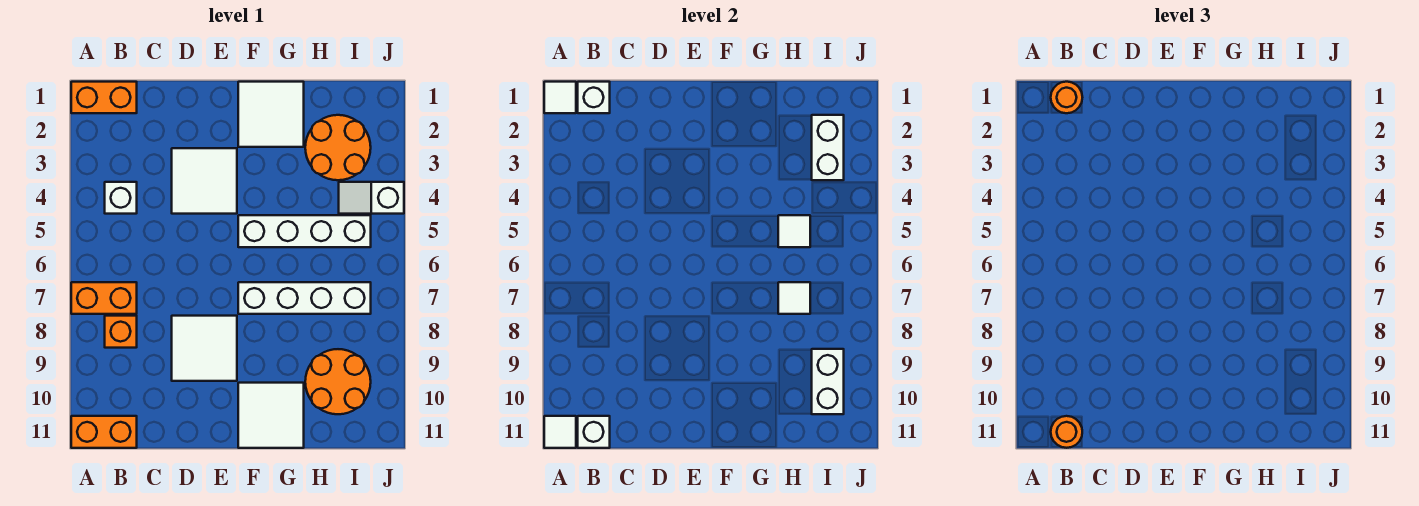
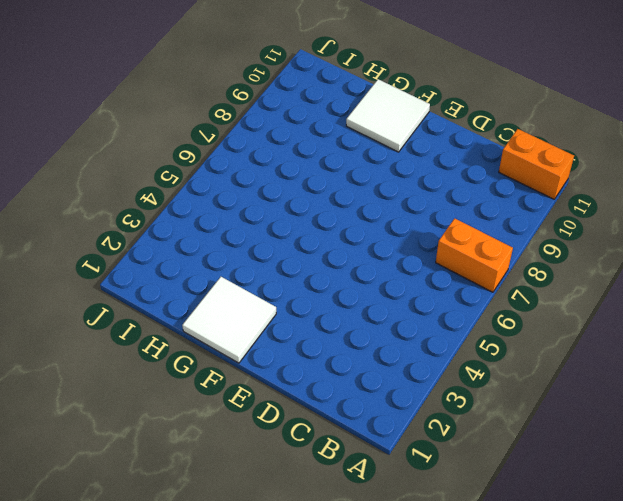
none -> orange brick A1:B1 level 1
none -> white brick B4 level 1
none -> orange brick B8 level 1

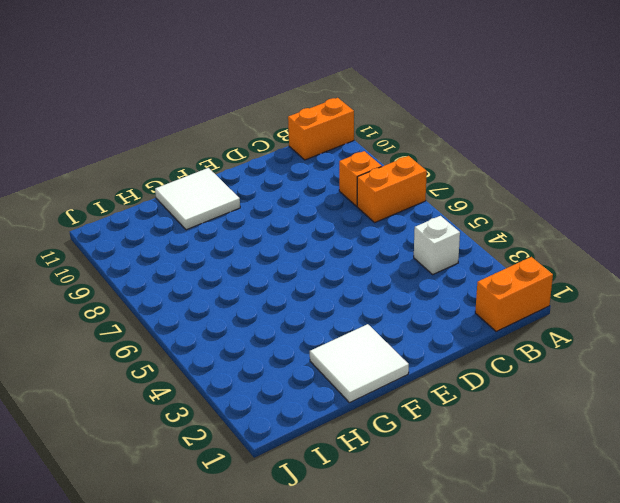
none -> white tile D3:E4 level 1
none -> white tile D8:E9 level 1
none -> white brick F5:I5 level 1

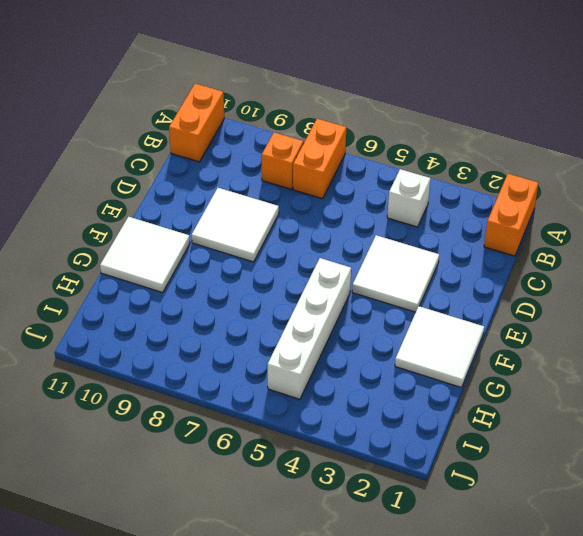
none -> white brick F7:I7 level 1
none -> orange round brick H2:I3 level 1
none -> orange round brick H9:I10 level 1

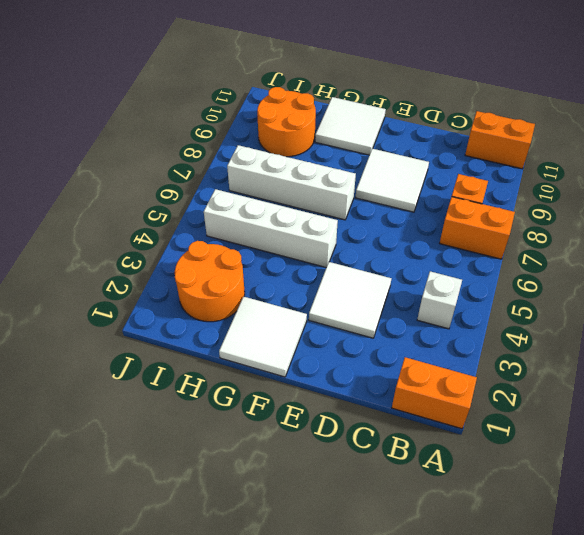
none -> white slope I4:J4 level 1 top J
none -> white tile A1 level 2
none -> white tile A11 level 2

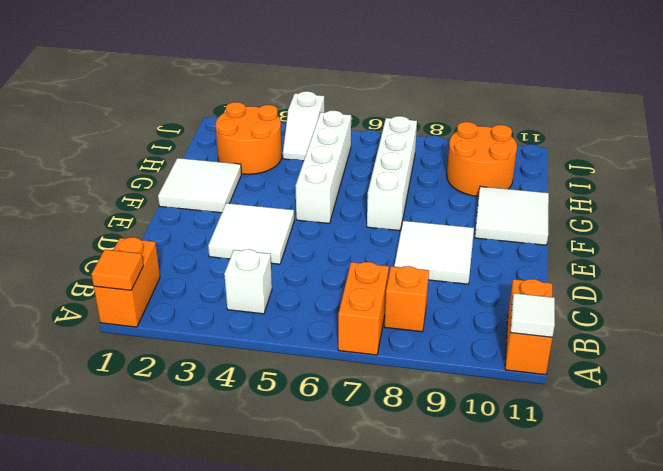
orange tile A1 level 2 -> white tile A1 level 2
none -> white brick B1 level 2
none -> white brick B11 level 2
none -> white tile H5 level 2

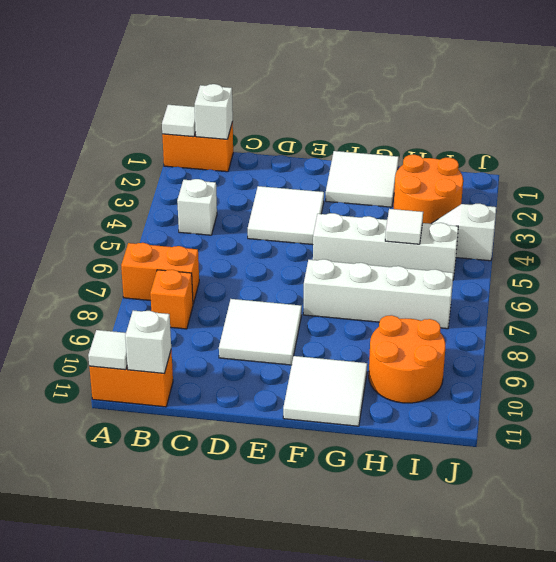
none -> white tile H7 level 2
none -> white brick I2:I3 level 2
none -> white brick I9:I10 level 2

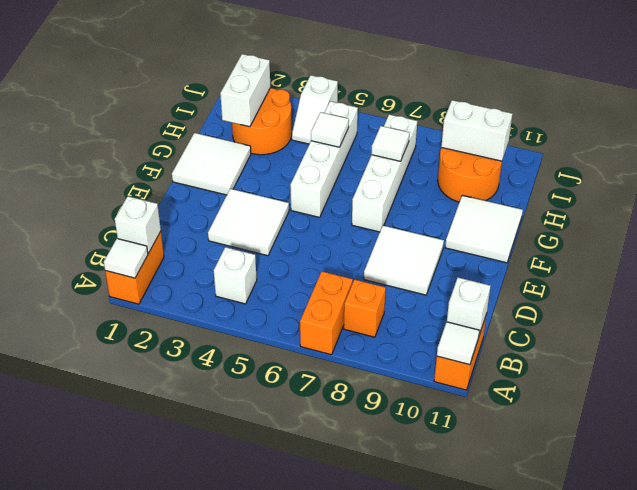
white brick H2:I2 level 2 -> white brick I2:I3 level 2
none -> orange round brick B1 level 3
none -> orange round brick B11 level 3

